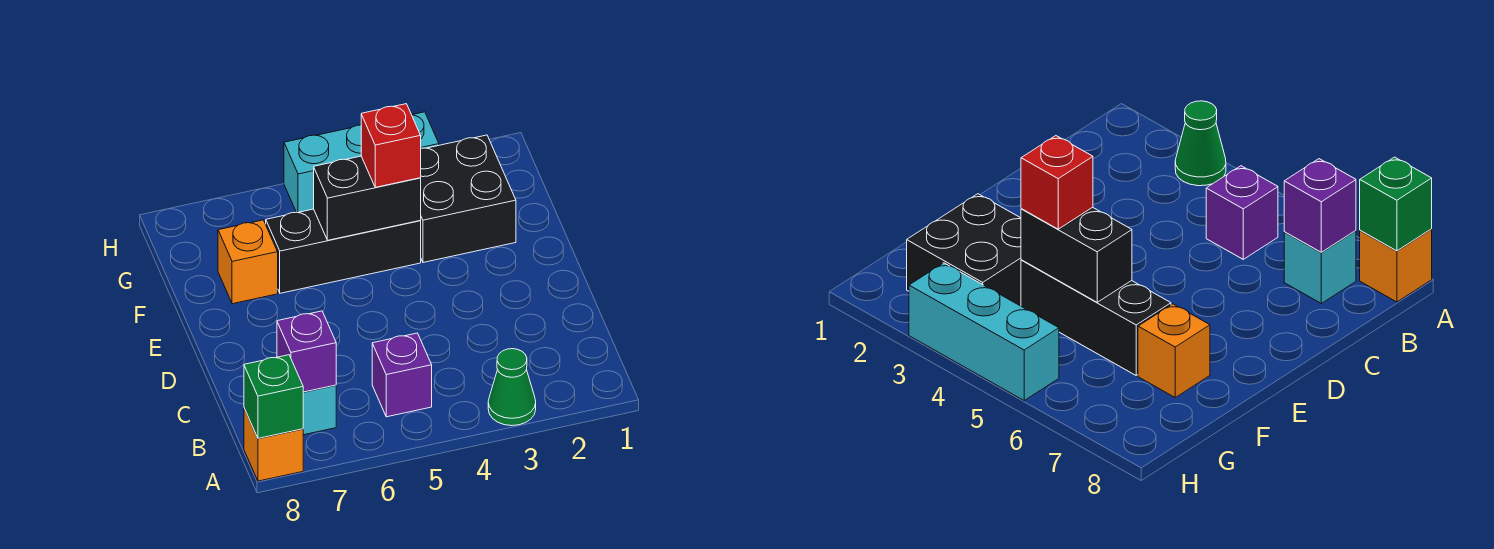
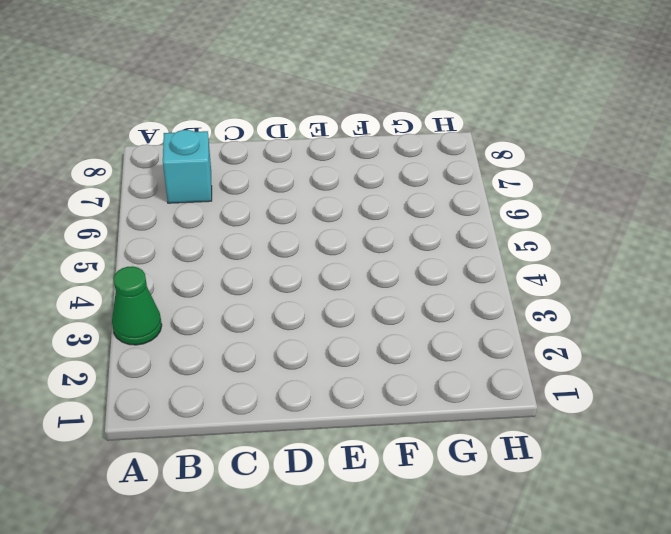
none -> orange brick A8 level 1
none -> purple brick B5 level 1
none -> black brick F2:G3 level 1

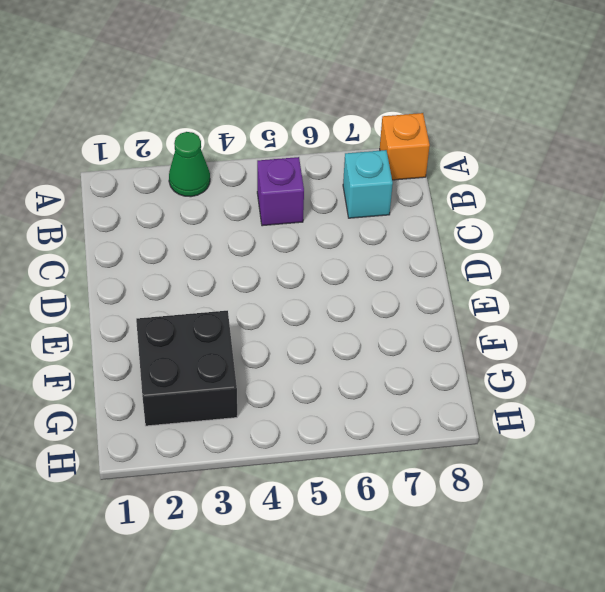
none -> black brick F4:F6 level 1
none -> orange brick F7 level 1
none -> cyan brick H3:H5 level 1

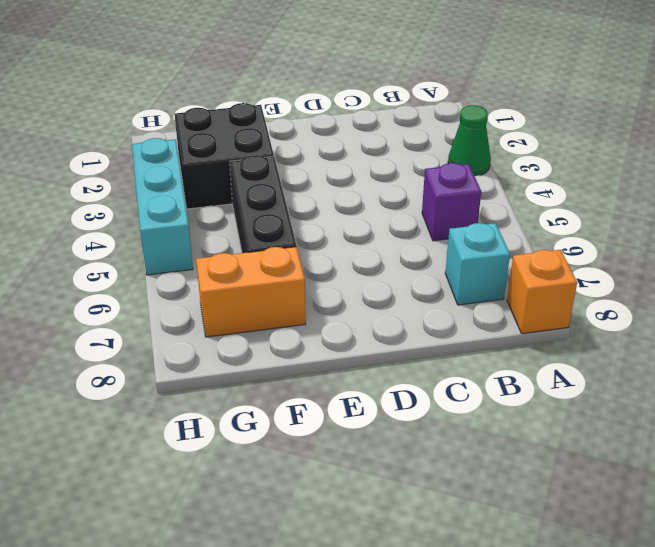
orange brick F7:G7 level 1 -> orange brick F7 level 1
none -> green brick A8 level 2
none -> purple brick B7 level 2
none -> black brick F4:F5 level 2

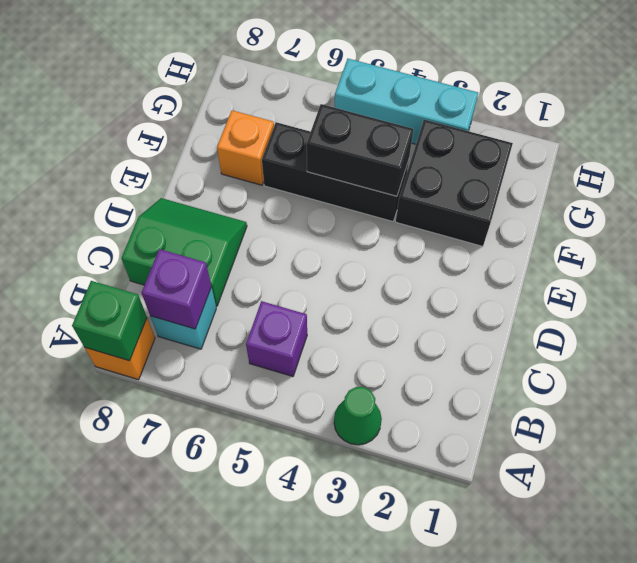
green slope C7:D8 level 1 top C -> none
none -> red brick F4 level 3

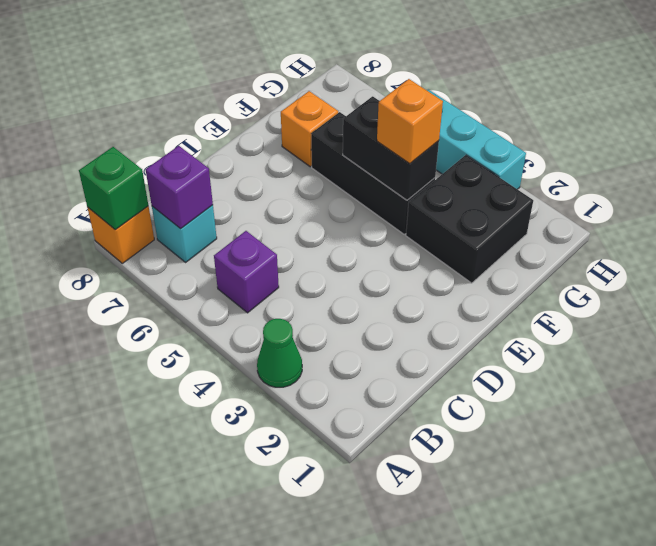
orange brick F4 level 3 -> red brick F4 level 3

